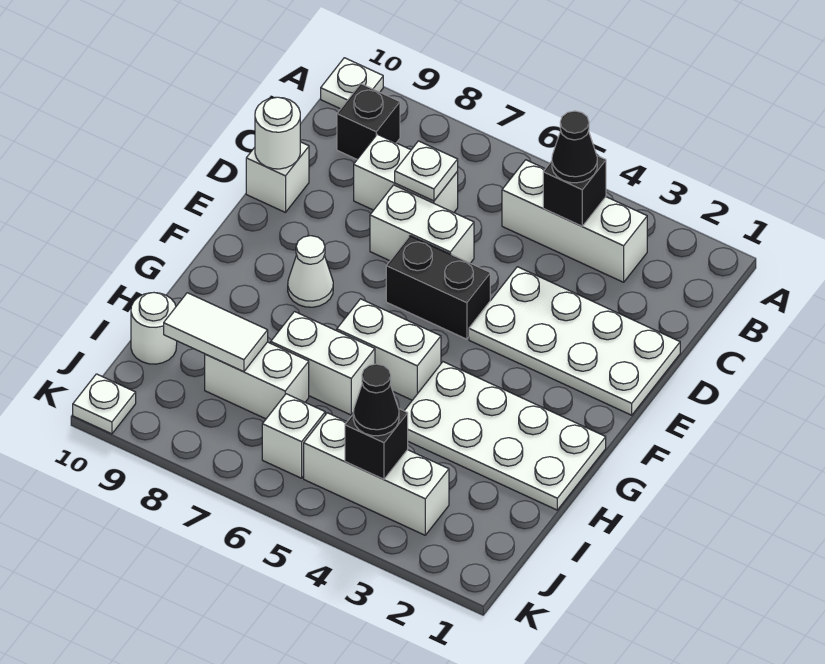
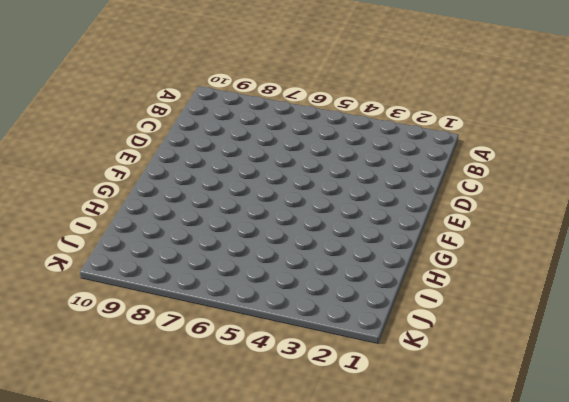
none -> white plate A10 level 1
none -> white brick B3:B5 level 1
none -> black brick B9 level 1

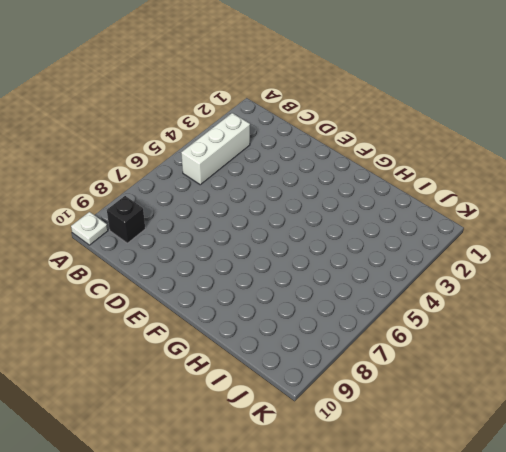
none -> white brick C7:C8 level 1
none -> white plate D1:E4 level 1
none -> white brick D6:D7 level 1

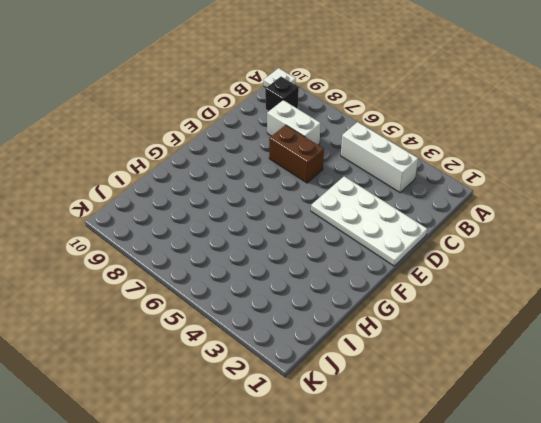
brown brick D6:D7 level 1 -> white brick D6:D7 level 1
none -> white brick D10 level 1
none -> black brick E5:E6 level 1
none -> white cone F8 level 1

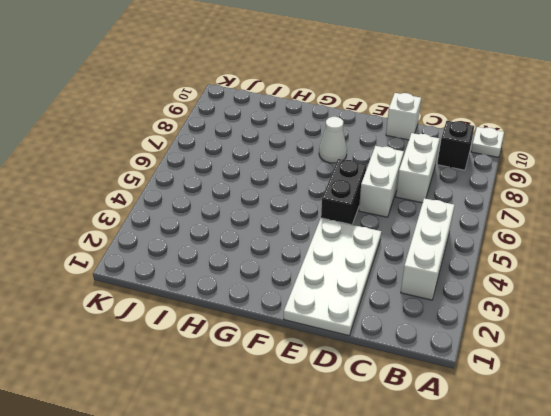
none -> white plate G1:H4 level 1
none -> white brick G5:G6 level 1
none -> white brick H6:H7 level 1

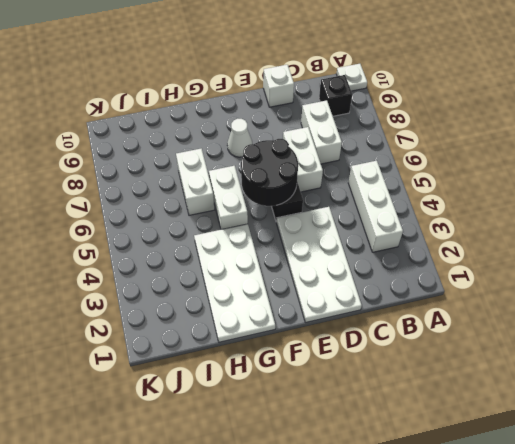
black round brick E5:F6 level 2 -> none
none -> white brick I7:I8 level 1
none -> white round brick I10 level 1
none -> white brick J3:J5 level 1

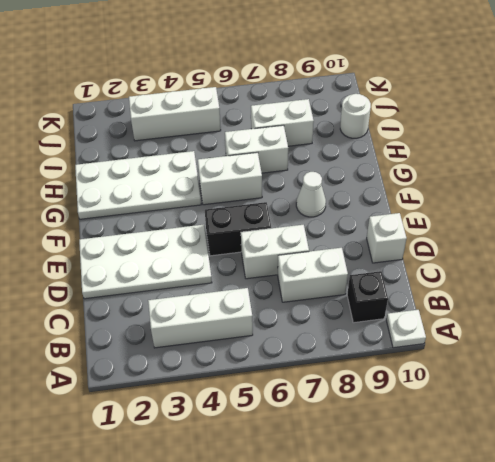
none -> white brick J6 level 1
none -> white plate K10 level 1
none -> black brick B4 level 2

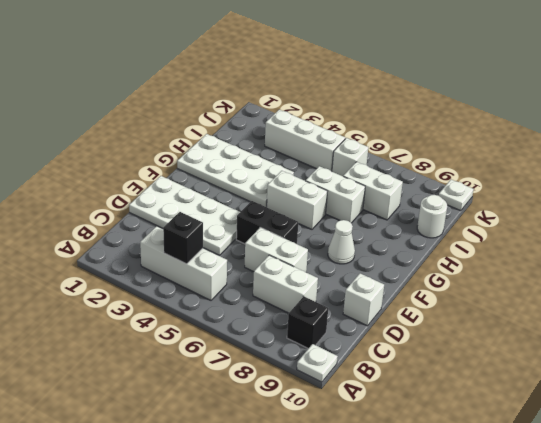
none -> white plate C7 level 2
none -> white round brick D10 level 2
none -> white tile I8:I9 level 2

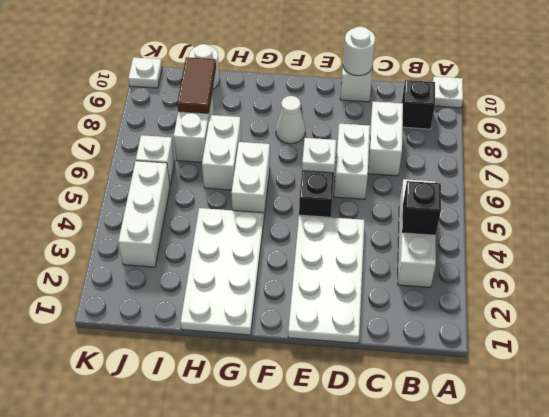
white plate E6 level 2 -> white plate C7 level 2
brown tile I8:I9 level 2 -> white tile I8:I9 level 2
none -> black brick J4 level 2
none -> black cone B4 level 3
none -> black cone J4 level 3

